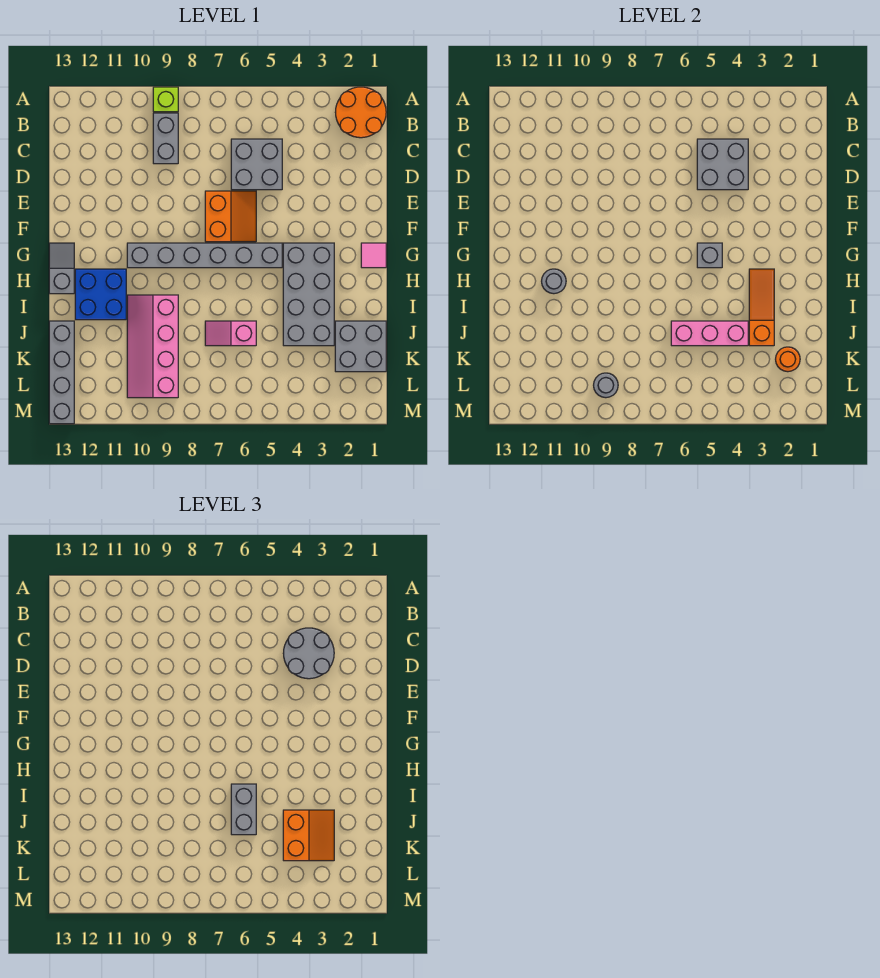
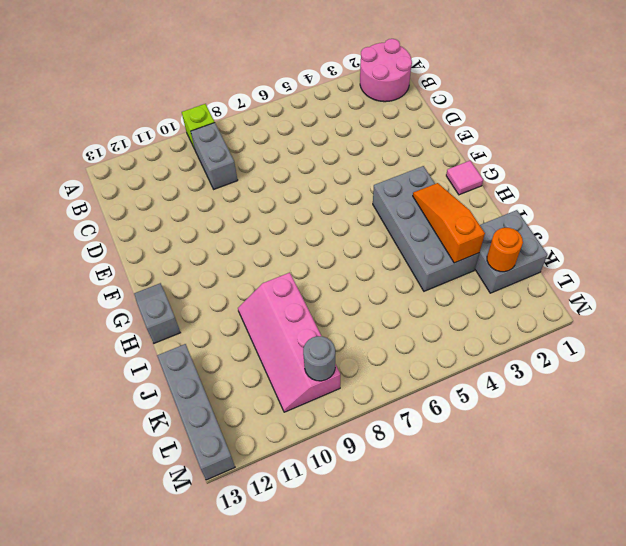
pink round brick A1:B2 level 1 -> orange round brick A1:B2 level 1
none -> grey brick C5:D6 level 1
none -> orange slope E6:F7 level 1 top 7
none -> grey brick G5:G10 level 1

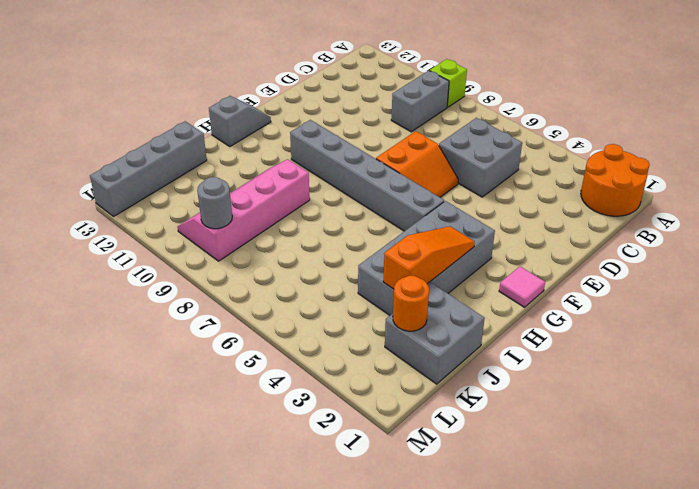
none -> blue brick H11:I12 level 1
none -> pink slope J6:J7 level 1 top 6
none -> grey brick C4:D5 level 2

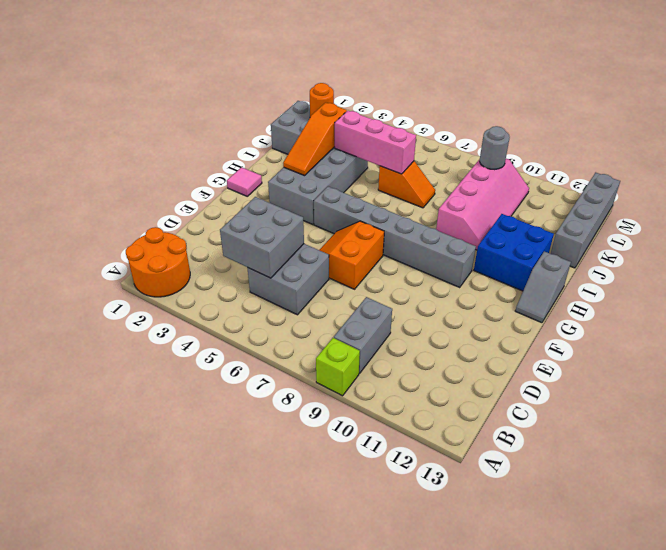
orange slope J6:J7 level 1 top 6 -> pink slope J6:J7 level 1 top 6
none -> grey brick G5 level 2
none -> grey round brick H11 level 2
none -> grey round brick C3:D4 level 3

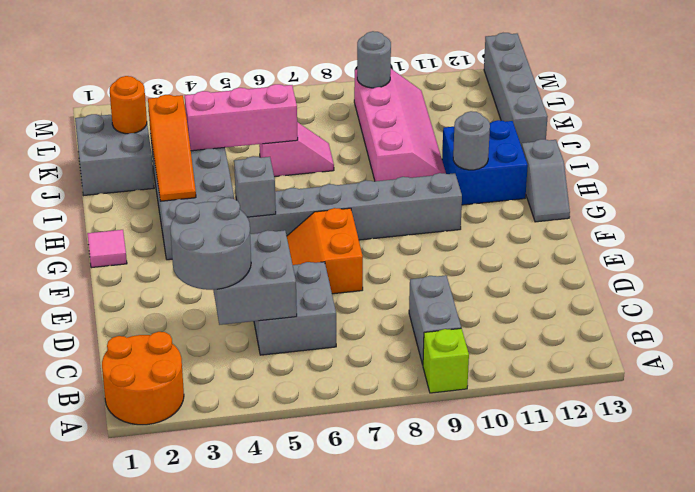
none -> grey brick I6:J6 level 3
none -> orange slope J3:K4 level 3 top 4

